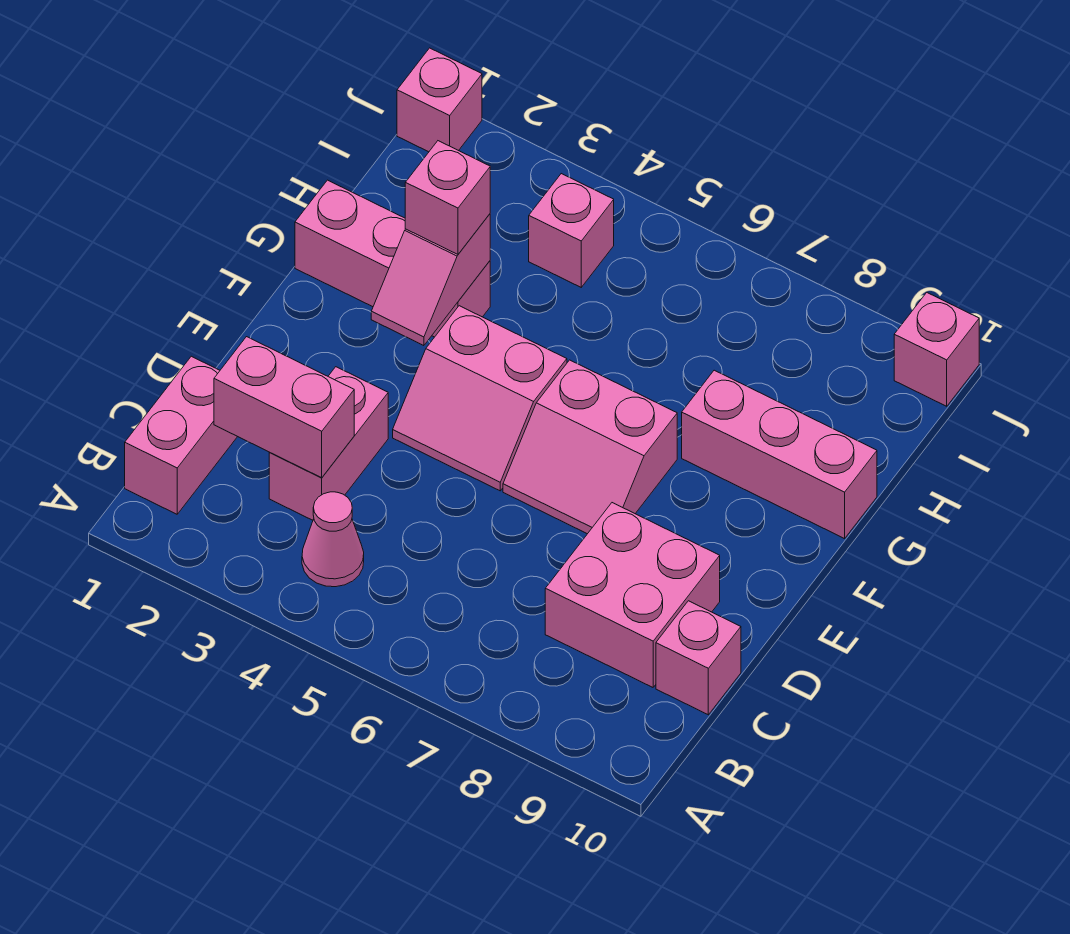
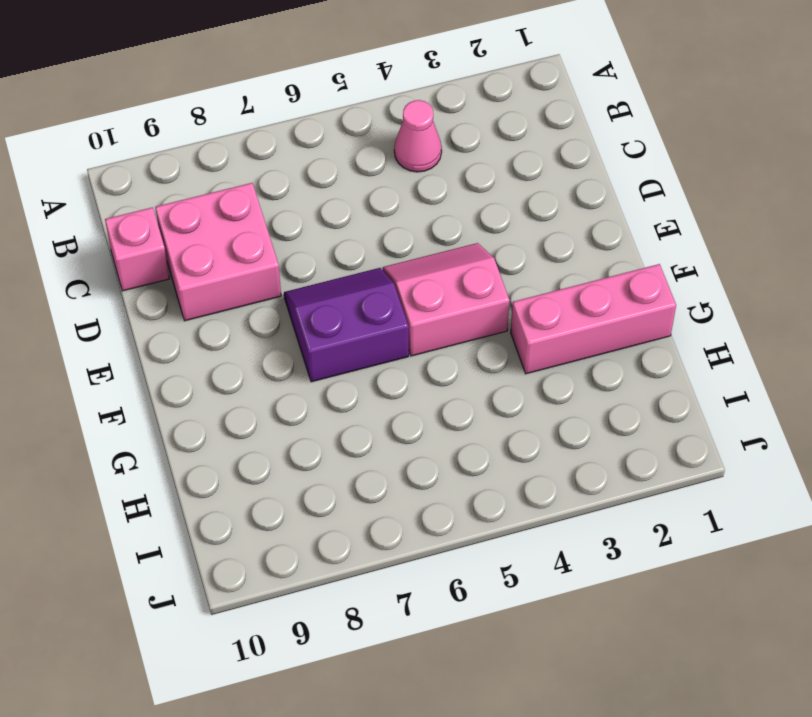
purple slope E6:F7 level 1 top F -> pink slope E6:F7 level 1 top F
none -> pink brick B1:C1 level 1
none -> pink brick C3:D3 level 1
none -> pink brick G8:G10 level 1

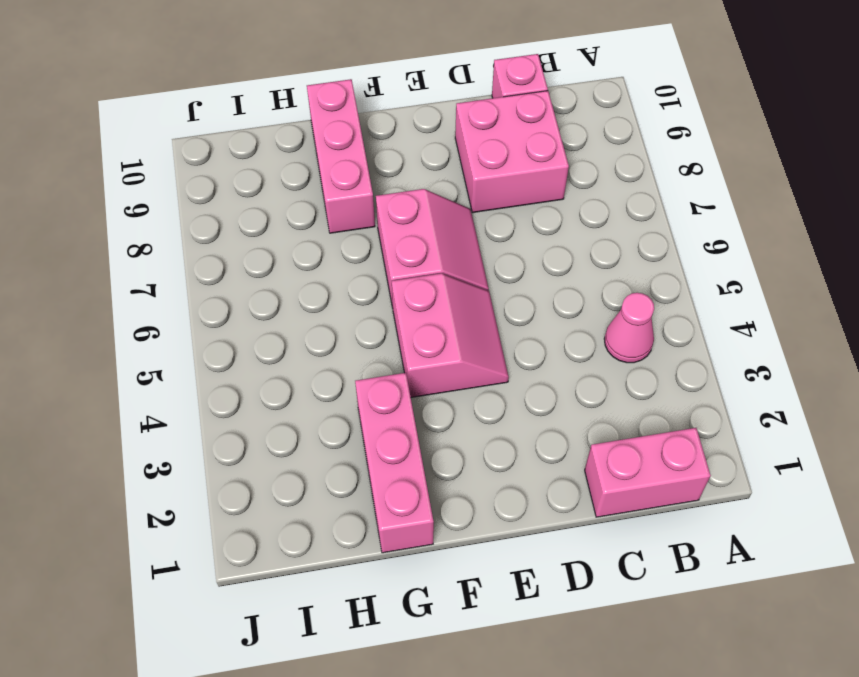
none -> pink brick C3:D3 level 1
none -> pink brick I4 level 1
none -> pink brick J1 level 1

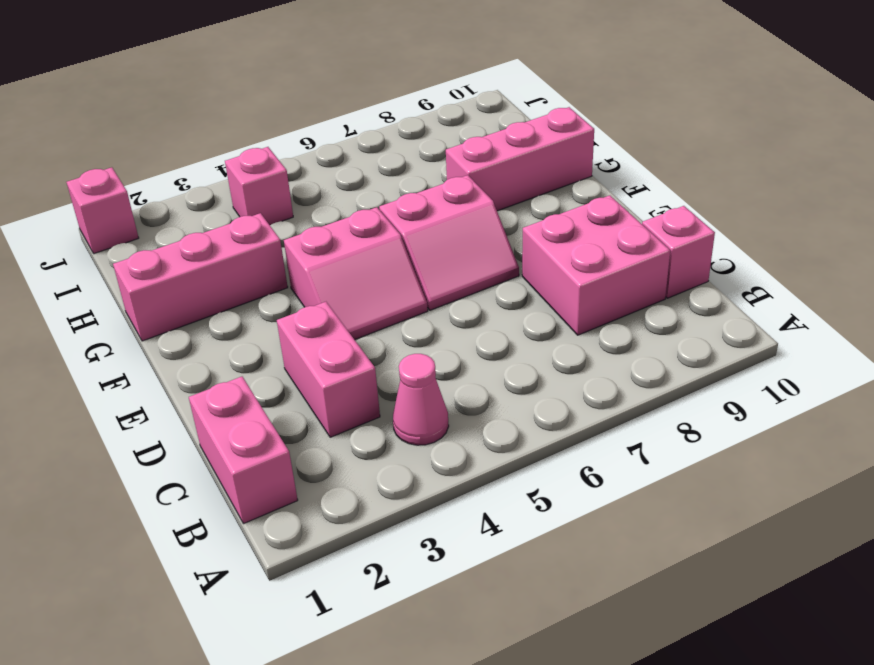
none -> pink brick J10 level 1
none -> pink brick C2:C3 level 2
none -> pink slope F3:G3 level 2 top G

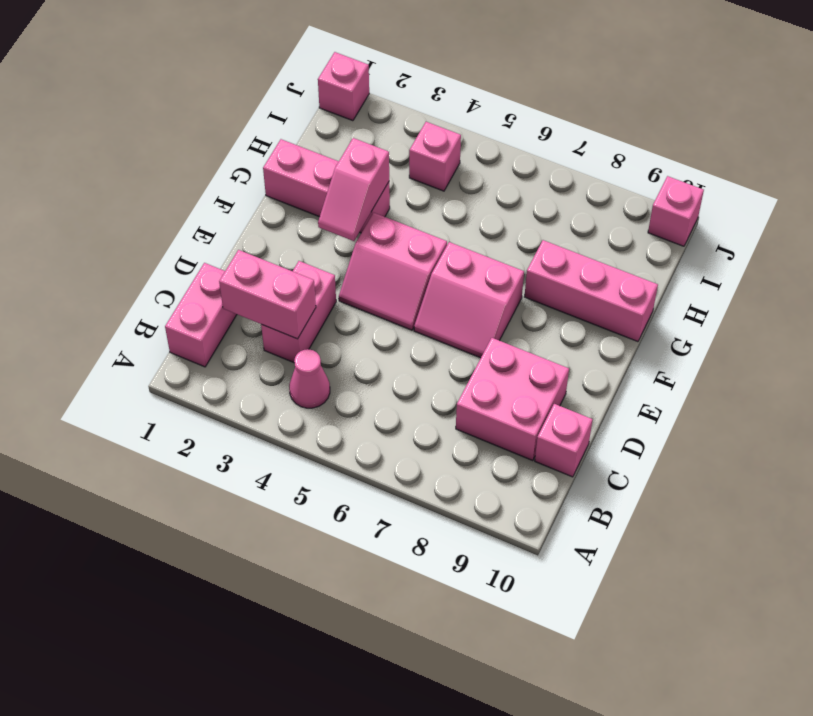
none -> pink brick G3 level 3

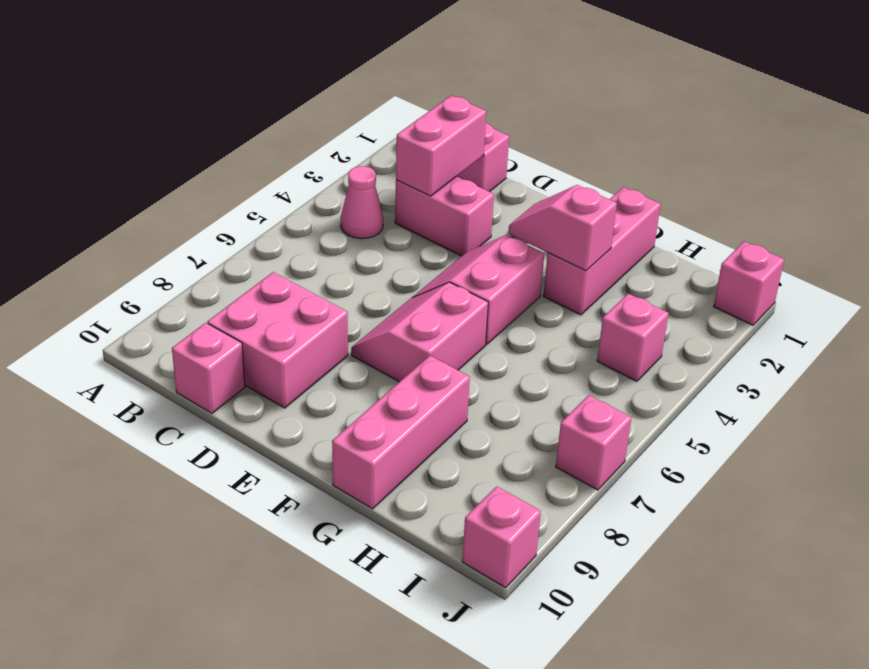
pink brick J7 level 1 -> pink brick G3 level 3

